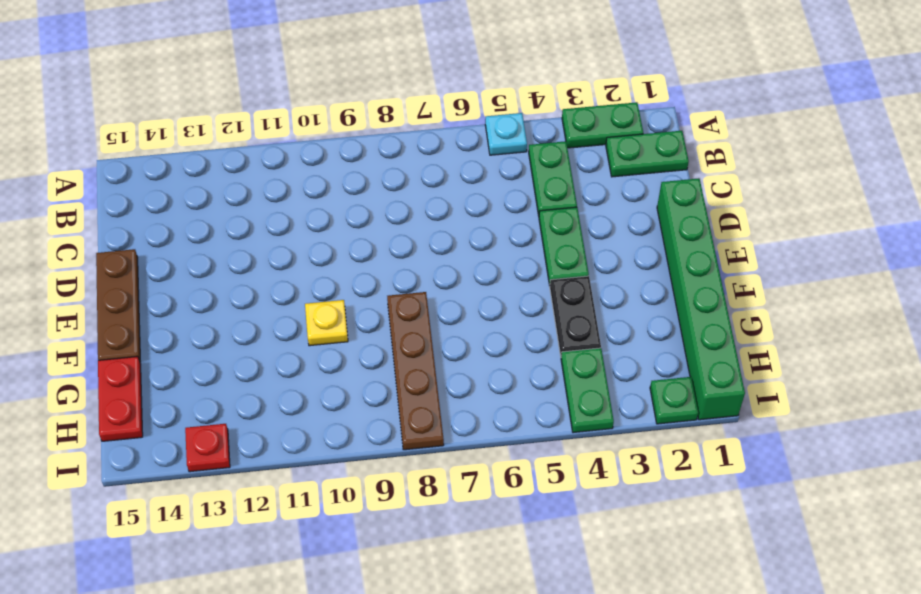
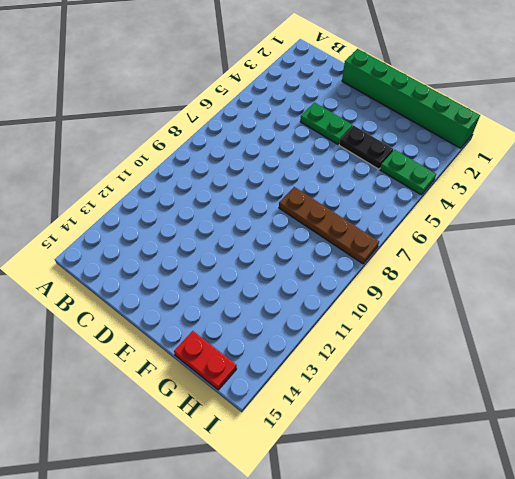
none -> green plate A2:A3 level 1
none -> cyan plate A5 level 1
none -> green plate B1:B2 level 1

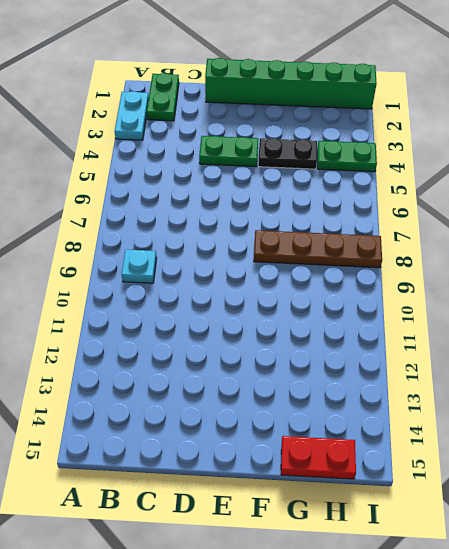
cyan plate A2:A3 level 1 -> green plate A2:A3 level 1
cyan plate B9 level 1 -> cyan plate A5 level 1
none -> green plate B4:C4 level 1
none -> brown plate D15:F15 level 1
none -> yellow plate F10 level 1

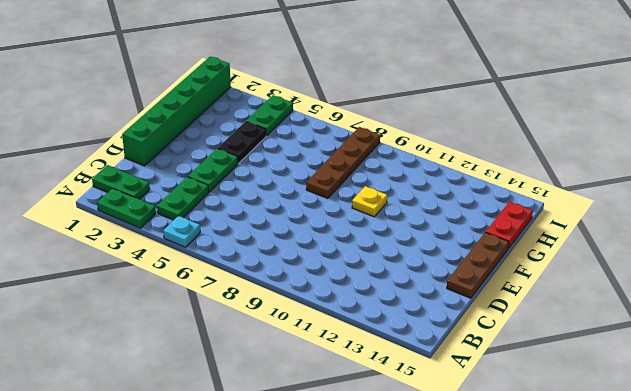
none -> green plate I2 level 1
none -> red plate I13 level 1

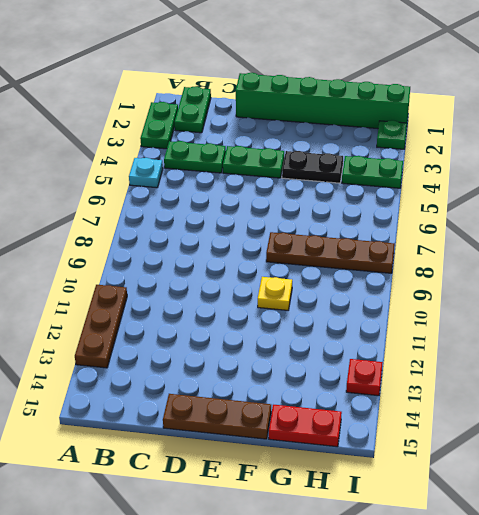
brown plate A11:A13 level 1 -> none

